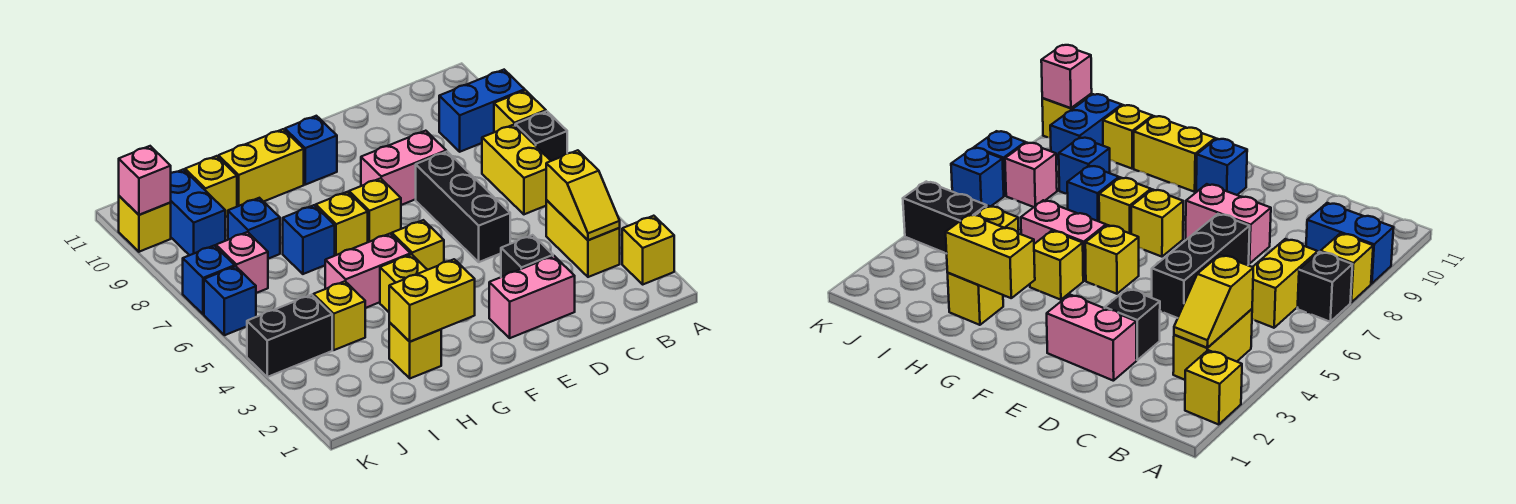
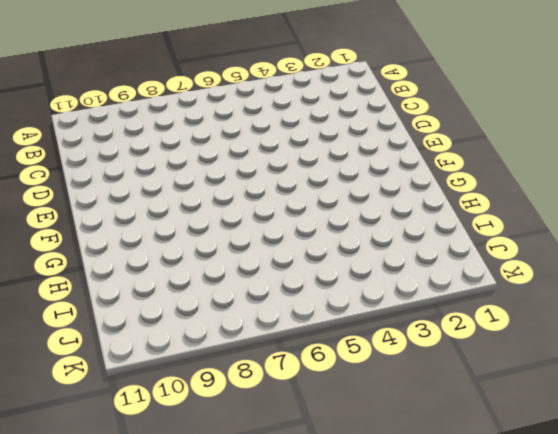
none -> yellow brick A2 level 1
none -> black brick A7 level 1
none -> yellow brick A8 level 1
none -> blue brick A9:B9 level 1

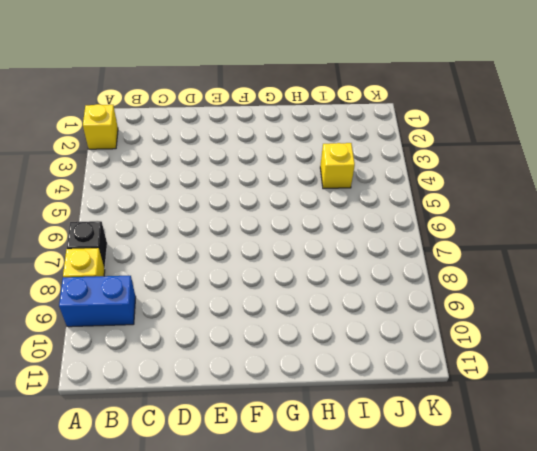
none -> yellow brick B3:B4 level 1
none -> yellow brick B6:B7 level 1
none -> pink brick D2:E2 level 1
none -> black brick D3 level 1

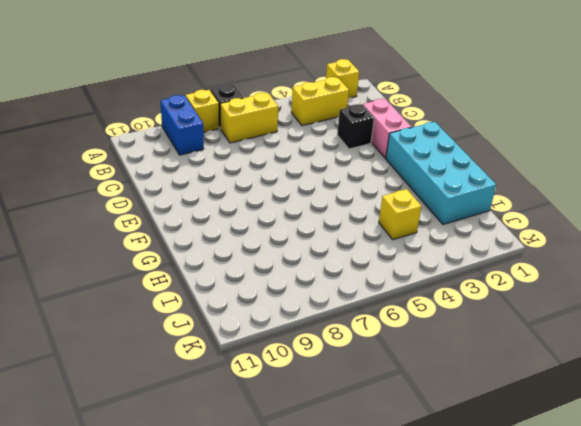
cyan brick F1:I2 level 1 -> yellow brick H2 level 1
none -> black brick D5:D7 level 1
none -> pink brick D8:E8 level 1
none -> yellow brick F5 level 1
none -> yellow brick F7 level 1

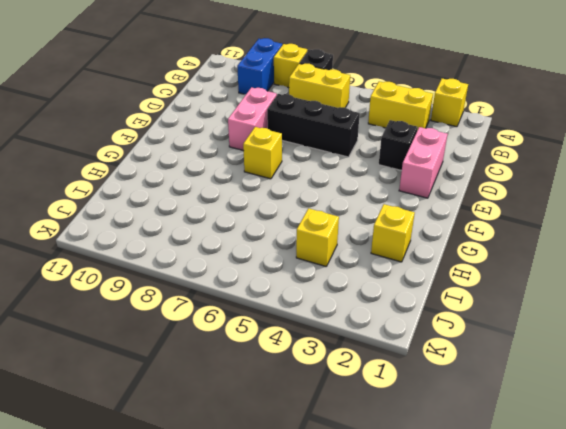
none -> yellow brick F5 level 1
none -> blue brick F10 level 1
none -> yellow brick G4 level 1
none -> pink brick G5:H5 level 1

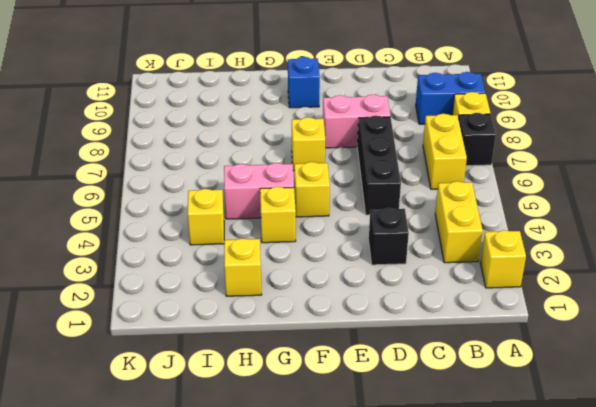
none -> pink brick D2:E2 level 1
none -> yellow brick G7 level 1
none -> yellow brick G10:H10 level 1
none -> blue brick H7 level 1

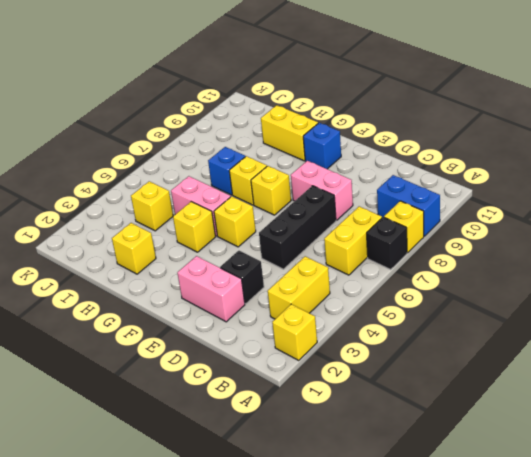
none -> blue brick I8 level 1
none -> yellow brick I10 level 1
none -> black brick J4:K4 level 1
none -> pink brick J7 level 1

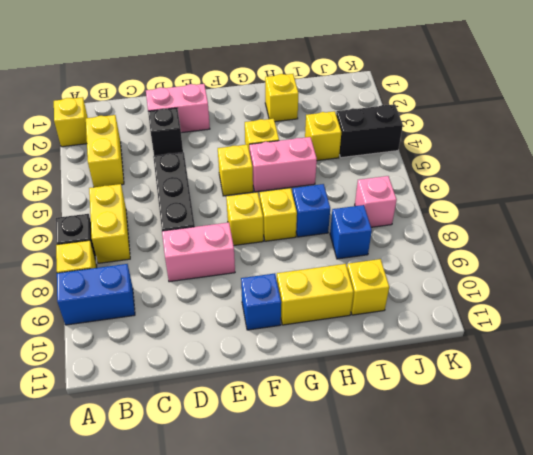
none -> blue brick J9:J10 level 1
none -> blue brick K6 level 1
none -> blue brick K7 level 1
none -> yellow brick K10 level 1

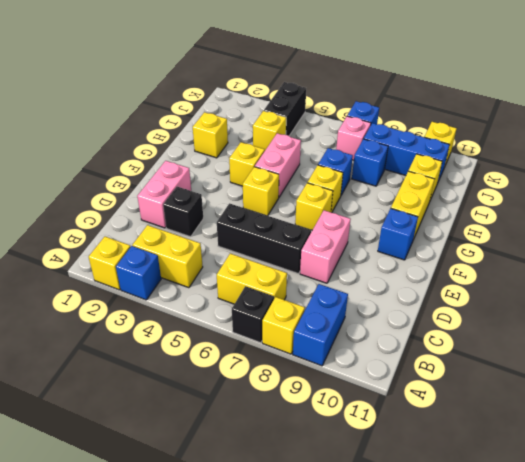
blue brick A3 level 1 -> blue brick K6 level 1
blue brick J8:J10 level 1 -> blue brick J9:J10 level 1
none -> yellow slope B3:B4 level 2 top 4
none -> yellow brick G2:H2 level 2
none -> pink brick K10 level 2

